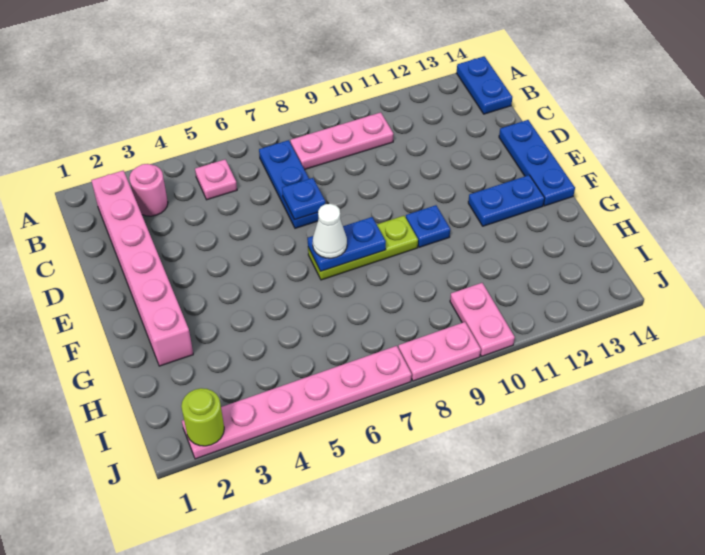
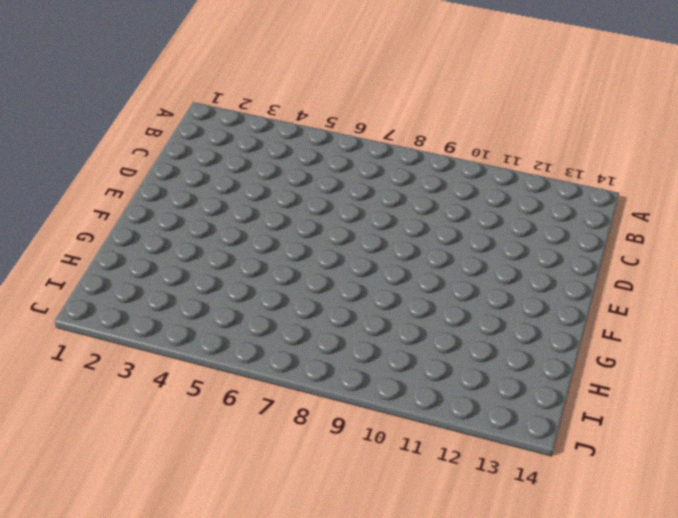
none -> blue plate A14:B14 level 1
none -> pink brick B2:G2 level 1
none -> pink round brick B3 level 1

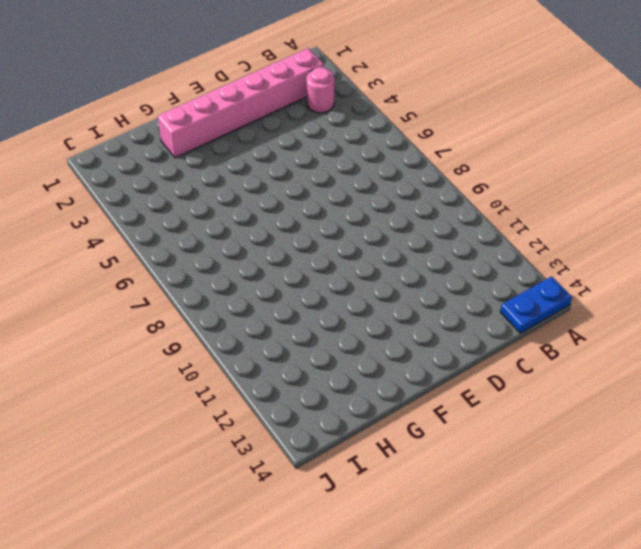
none -> pink plate B5 level 1
none -> blue plate B7:D7 level 1
none -> pink plate B8:B10 level 1

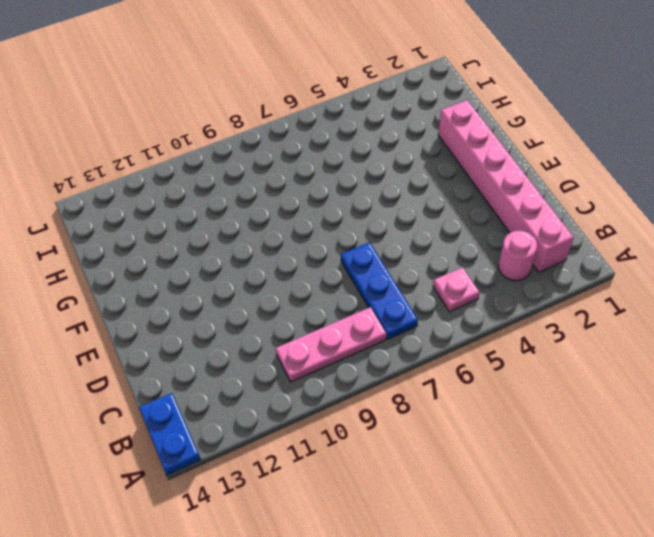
none -> blue plate D14:F14 level 1
none -> lime plate F7:F9 level 1
none -> blue plate F10 level 1

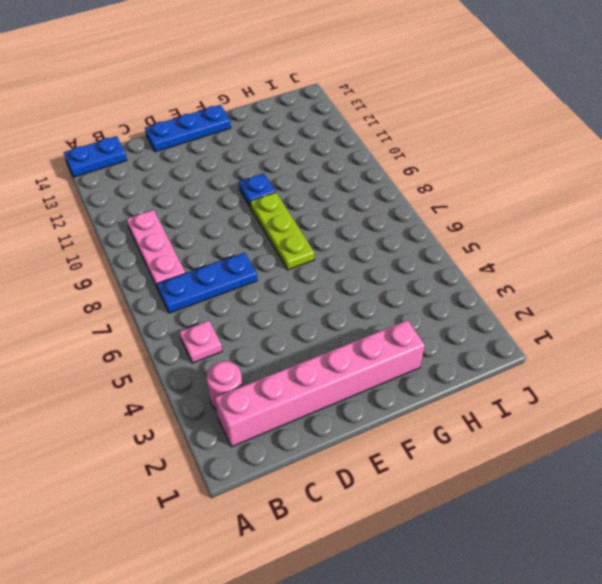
none -> blue plate F12:F13 level 1
none -> pink plate I10:J10 level 1
none -> pink plate J2:J7 level 1

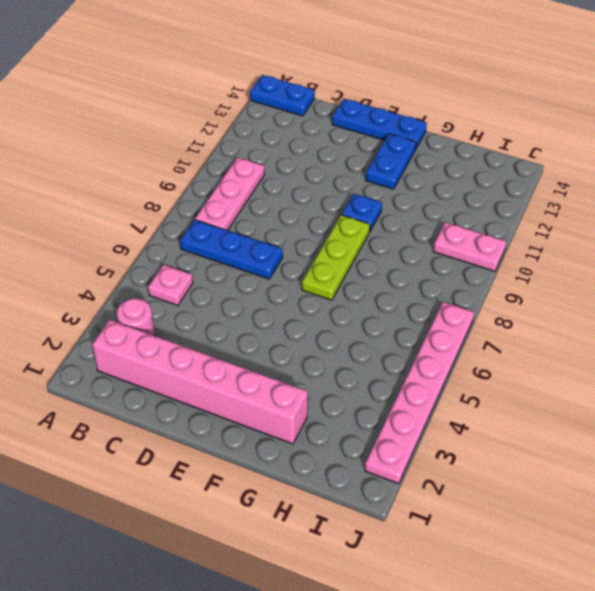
none -> pink plate J8:J9 level 1
none -> blue plate D7 level 2
none -> blue plate F7:F8 level 2

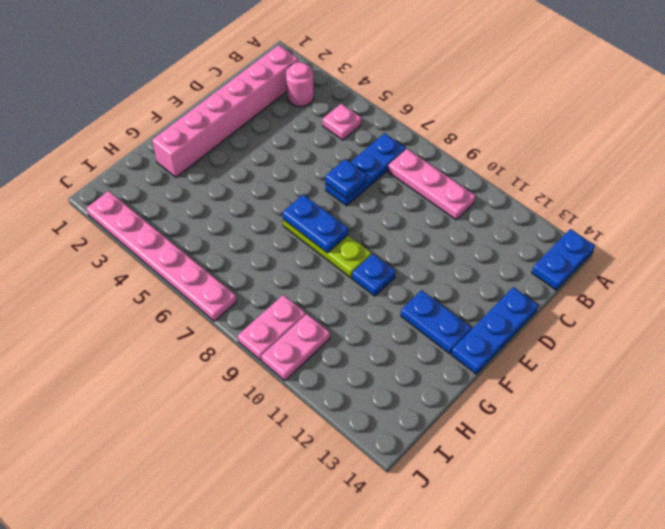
pink plate I9:J9 level 1 -> pink plate J8:J9 level 1
none -> lime round brick J2 level 2
none -> white cone F7 level 3

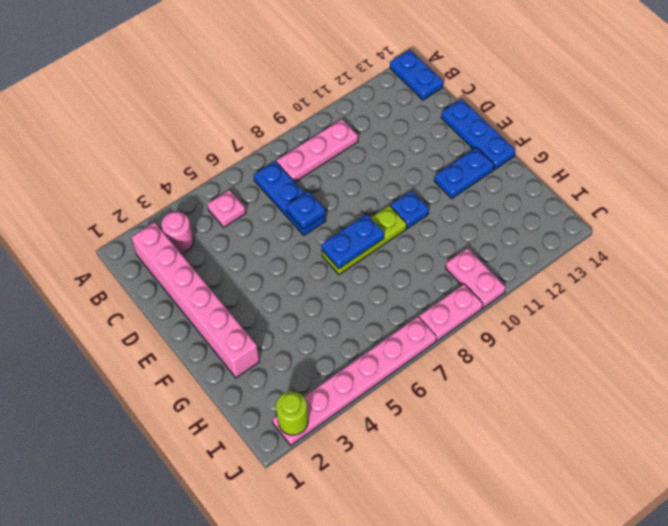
none -> white cone F7 level 3

